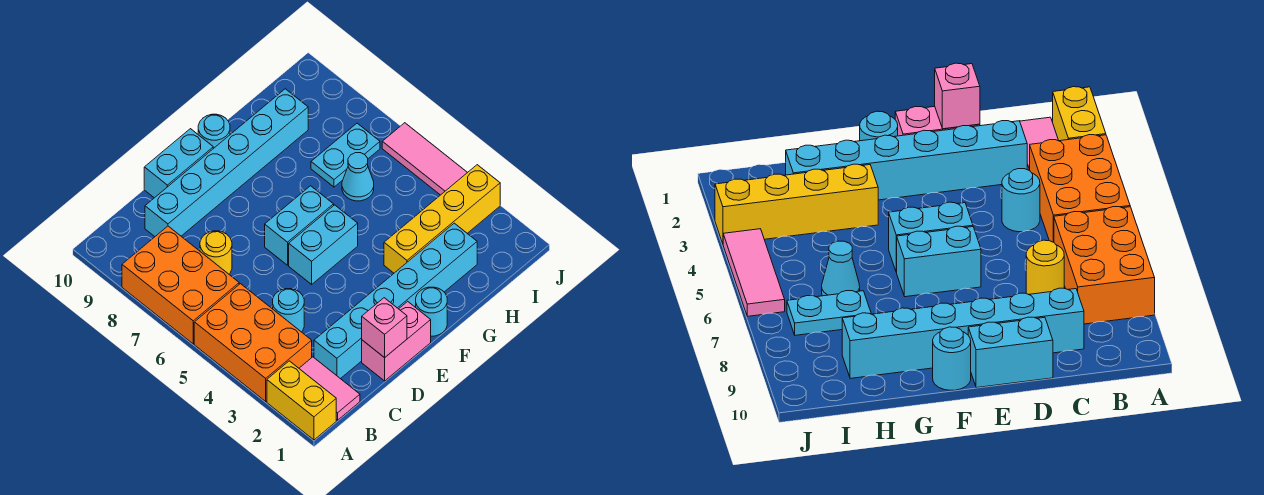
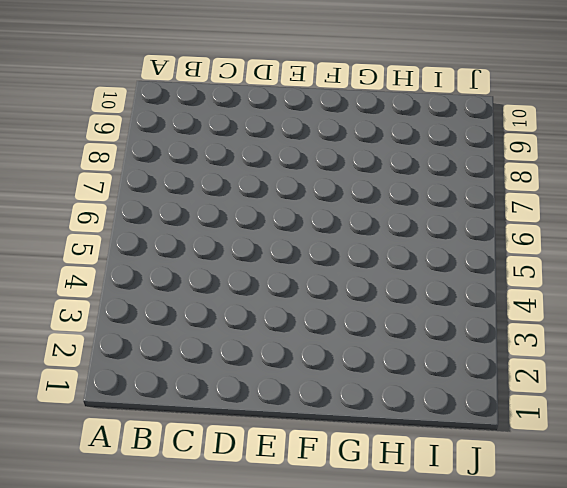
none -> yellow brick A1:A2 level 1
none -> orange brick A3:B5 level 1
none -> orange brick A6:B8 level 1

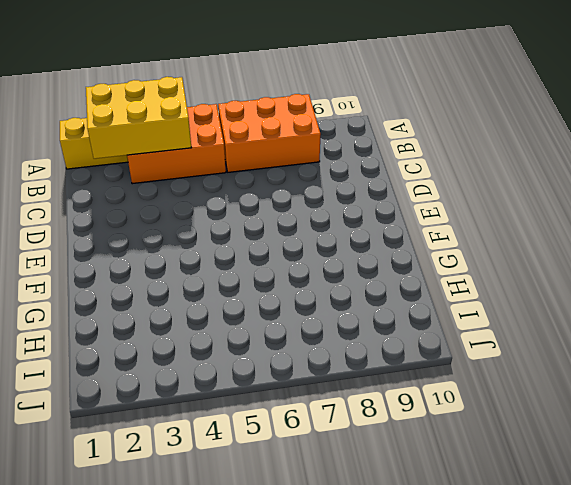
yellow brick A2:B4 level 2 -> none
none -> pink tile B1:B2 level 1
none -> cyan brick C2:H2 level 1
none -> cyan round brick C4 level 1

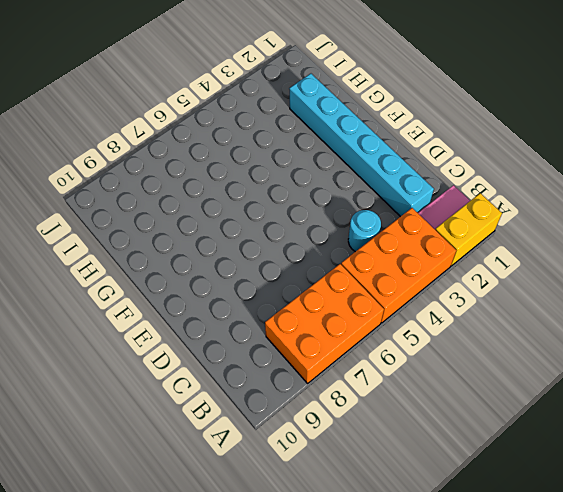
none -> yellow round brick C7 level 1
none -> cyan brick C9:H9 level 1
none -> pink brick D1:E1 level 1

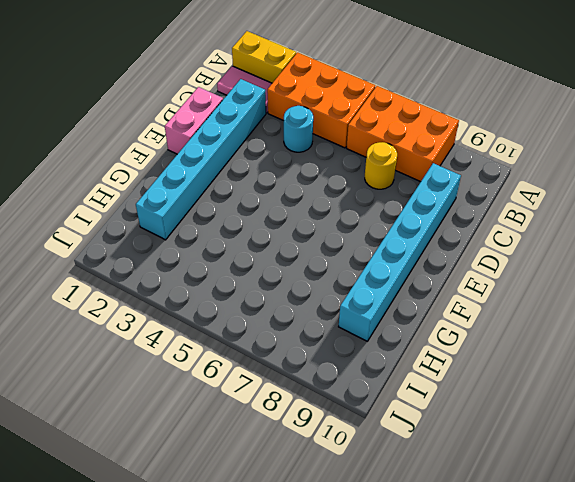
none -> cyan brick D10:E10 level 1
none -> cyan brick E5:F5 level 1
none -> cyan brick E6:F6 level 1

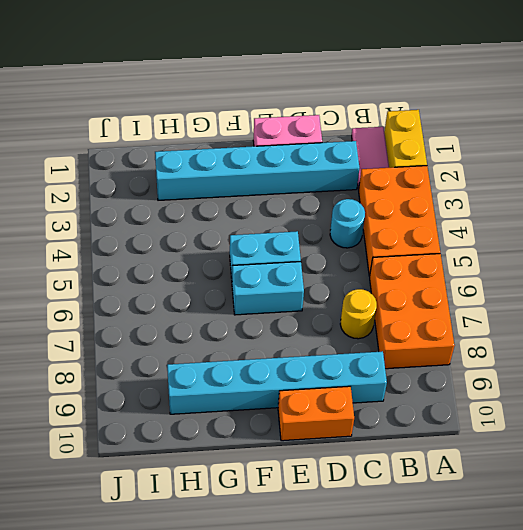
orange brick D10:E10 level 1 -> cyan brick D10:E10 level 1
none -> cyan round brick F1 level 1
none -> cyan round brick F10 level 1
none -> yellow brick G3:J3 level 1

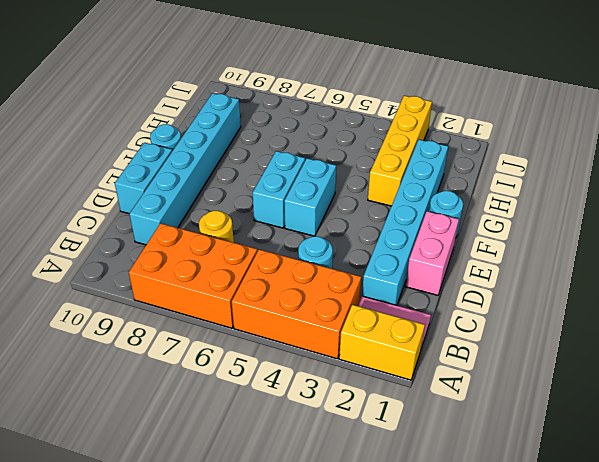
none -> cyan cone H6 level 1
none -> cyan plate H7:I7 level 1
none -> pink tile J4:J6 level 1

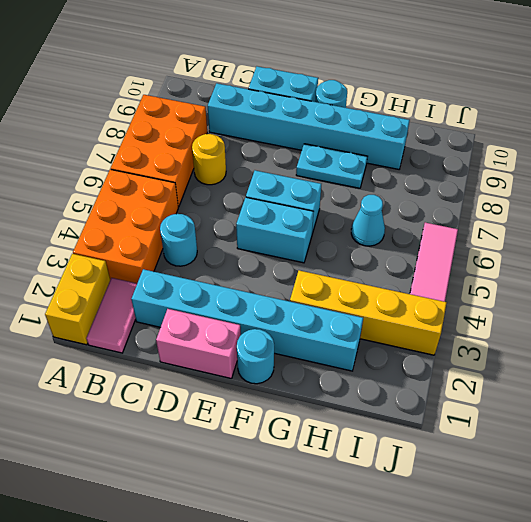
cyan plate F8:G8 level 1 -> cyan plate H7:I7 level 1
none -> pink brick D1 level 2

